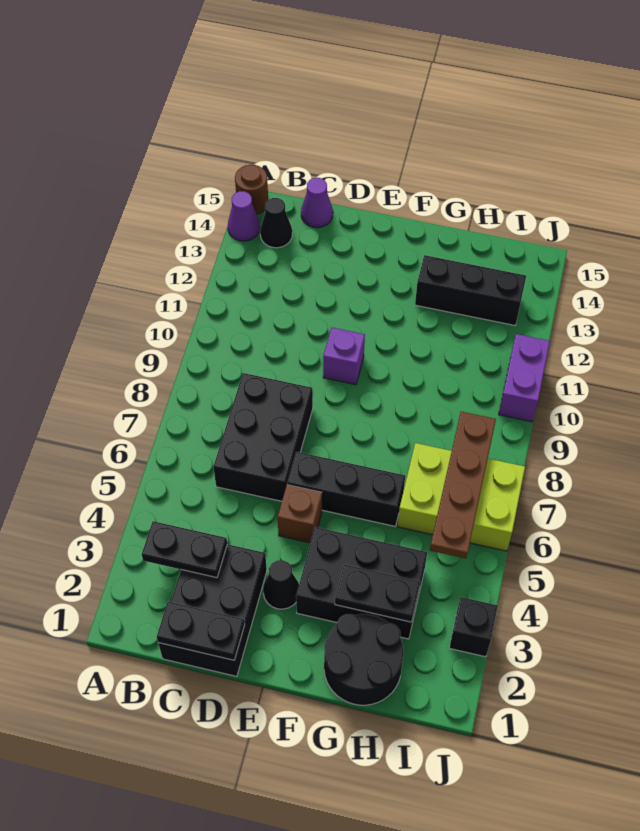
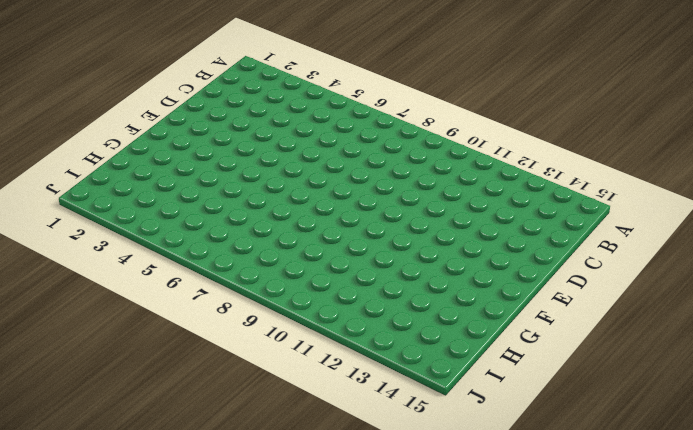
none -> purple cone A14 level 1
none -> brown round brick A15 level 1
none -> black cone B14 level 1

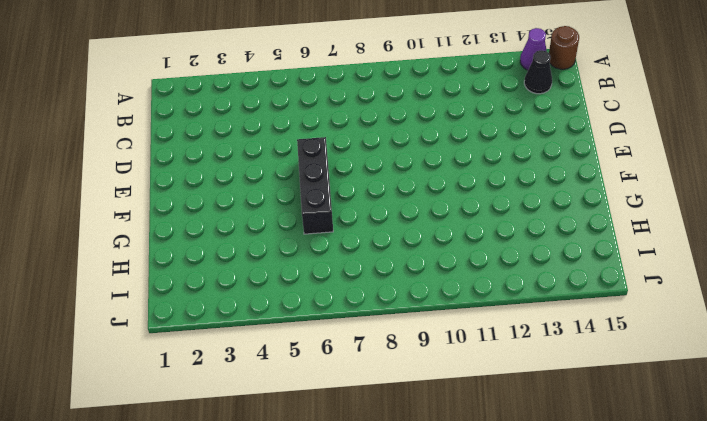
none -> black brick C1:D3 level 1
none -> black brick C6:D8 level 1
none -> purple cone C15 level 1

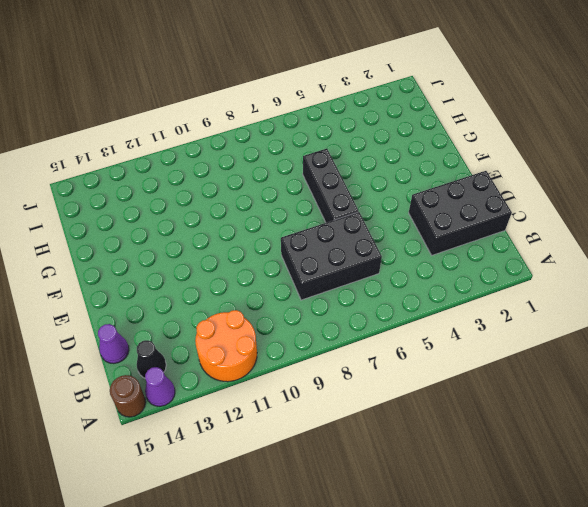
orange round brick A11:B12 level 1 -> none
none -> black cone E3 level 1
none -> brown brick E5 level 1
none -> purple brick E10 level 1

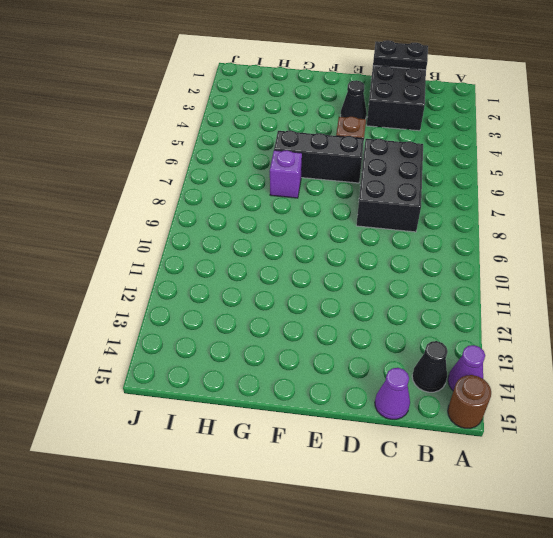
purple brick G7 level 1 -> purple brick E10 level 1
none -> black brick F3:H4 level 1
none -> black round brick G1:H2 level 1
none -> black brick G13:I13 level 1

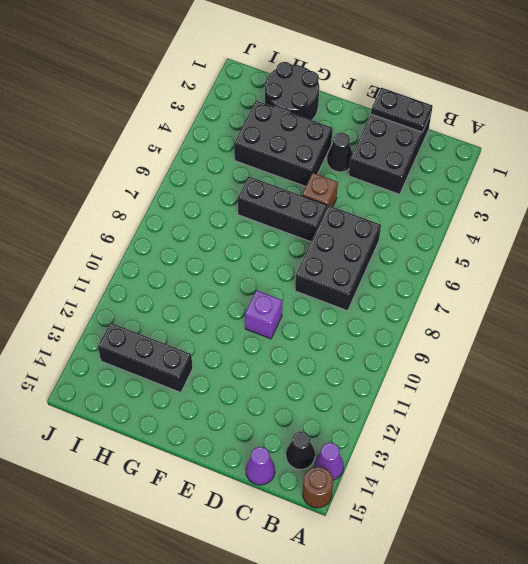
none -> lime brick H6:J7 level 1
none -> black brick J3 level 1
none -> purple brick J10:J11 level 1

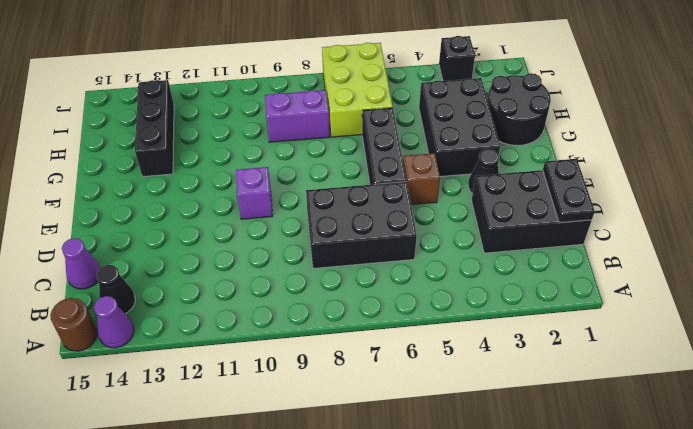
purple brick H8:H9 level 1 -> purple brick J10:J11 level 1
none -> black plate B3:C3 level 2
none -> black plate G3:H3 level 2
none -> brown plate I5:I8 level 2

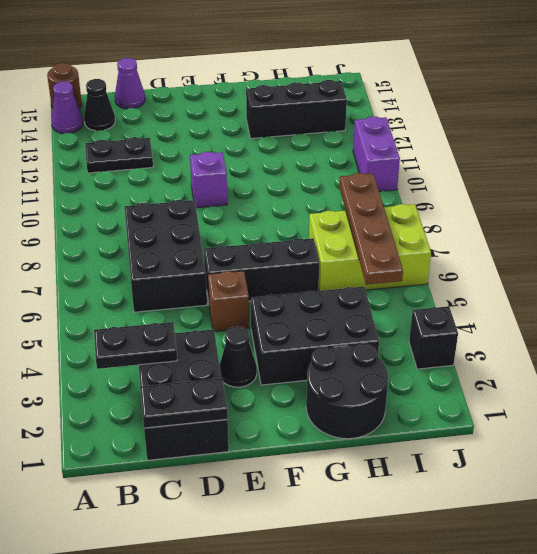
black plate B12:C12 level 1 -> black plate G3:H3 level 2

